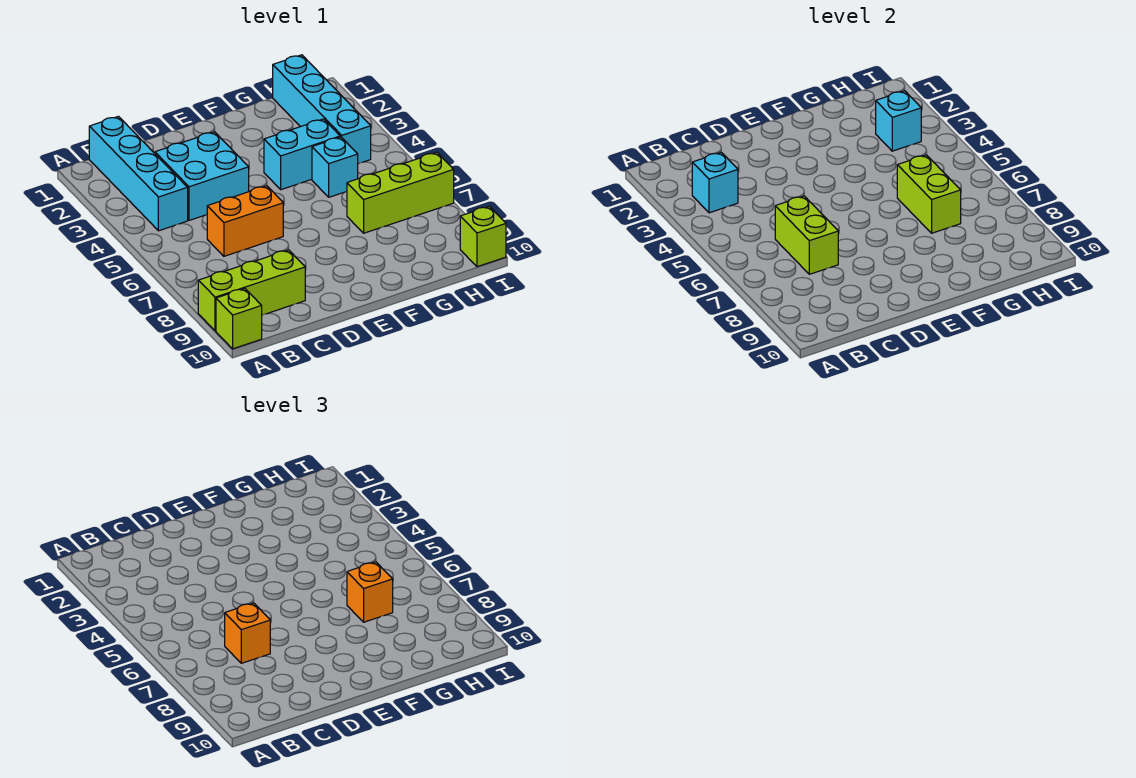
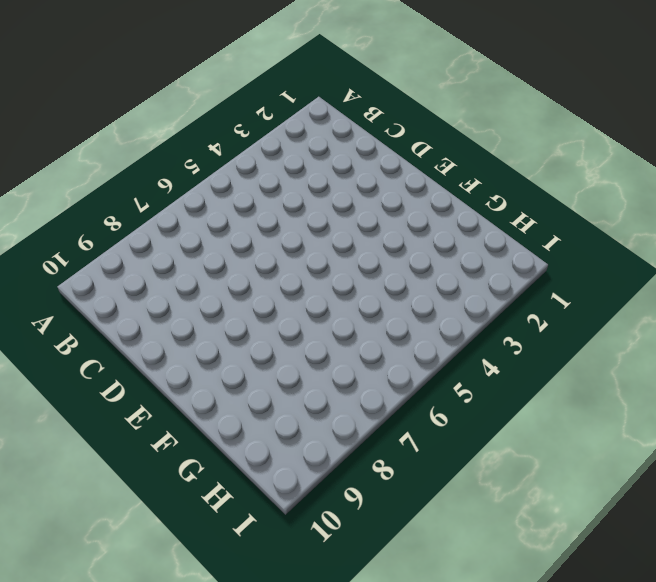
none -> lime brick A9:C9 level 1
none -> lime brick A10 level 1
none -> cyan brick B1:B4 level 1

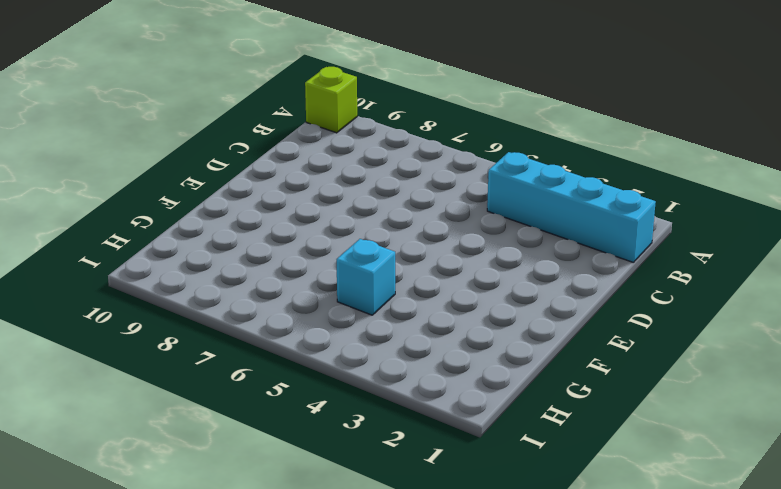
none -> lime brick A9:C9 level 1
none -> cyan brick C3:D4 level 1
none -> orange brick C6:D6 level 1

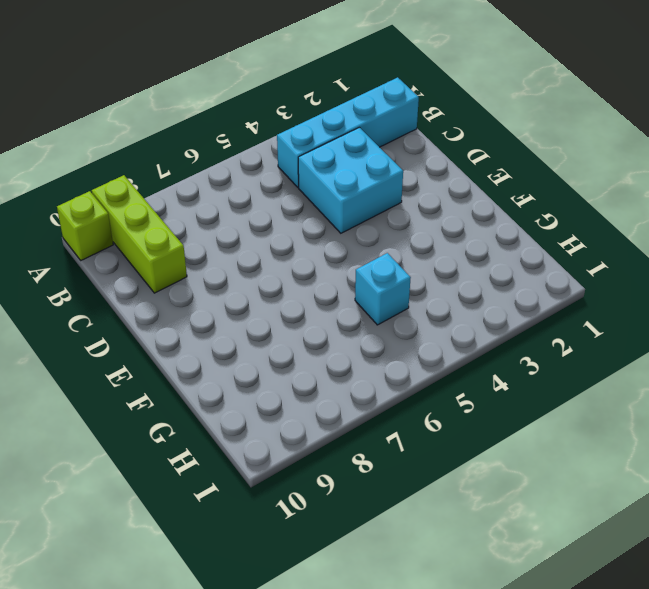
none -> orange brick C6:D6 level 1
none -> cyan brick F4:G4 level 1
none -> lime brick G7:I7 level 1

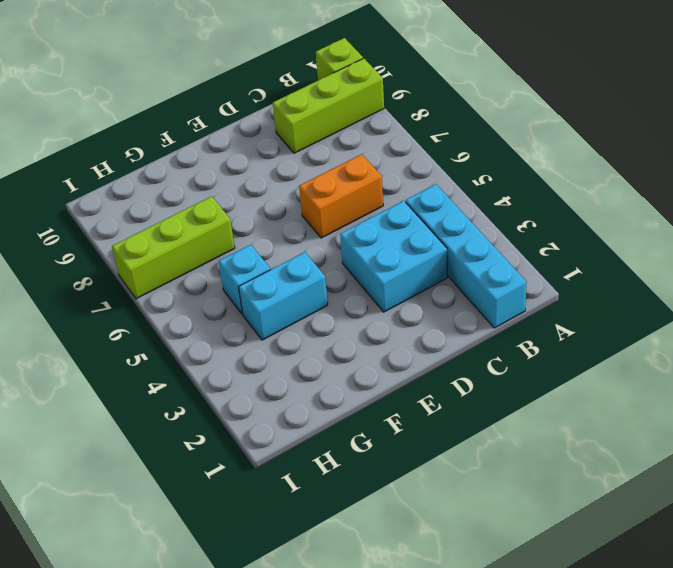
none -> cyan brick H1:H4 level 1
none -> lime brick I10 level 1
none -> cyan brick B3 level 2

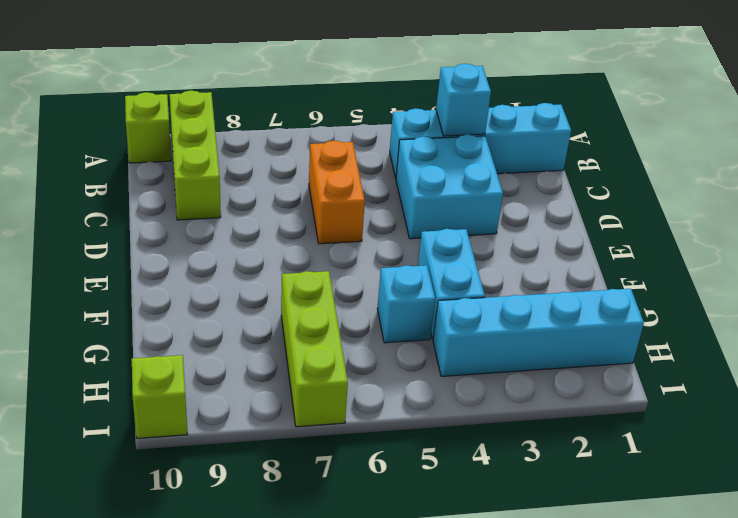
none -> lime brick C6:C7 level 2
none -> lime brick G6:G7 level 2
none -> cyan brick H3 level 2

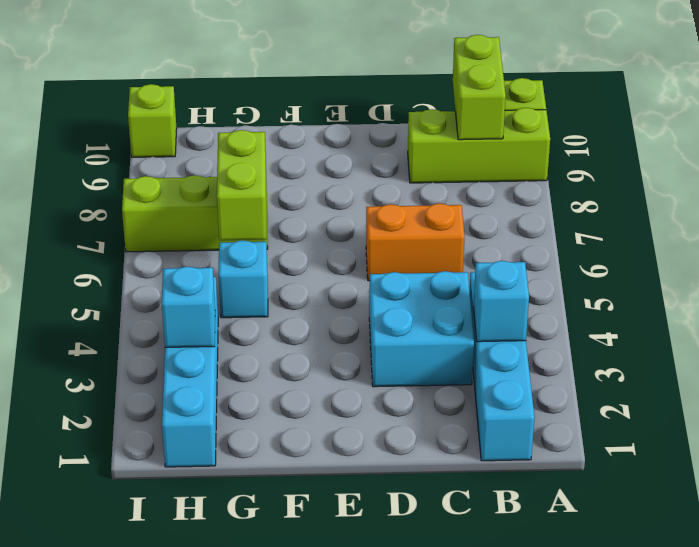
lime brick B9:B10 level 2 -> lime brick C6:C7 level 2
none -> cyan brick F4:G4 level 1
none -> orange brick C7 level 3
none -> orange brick G7 level 3

